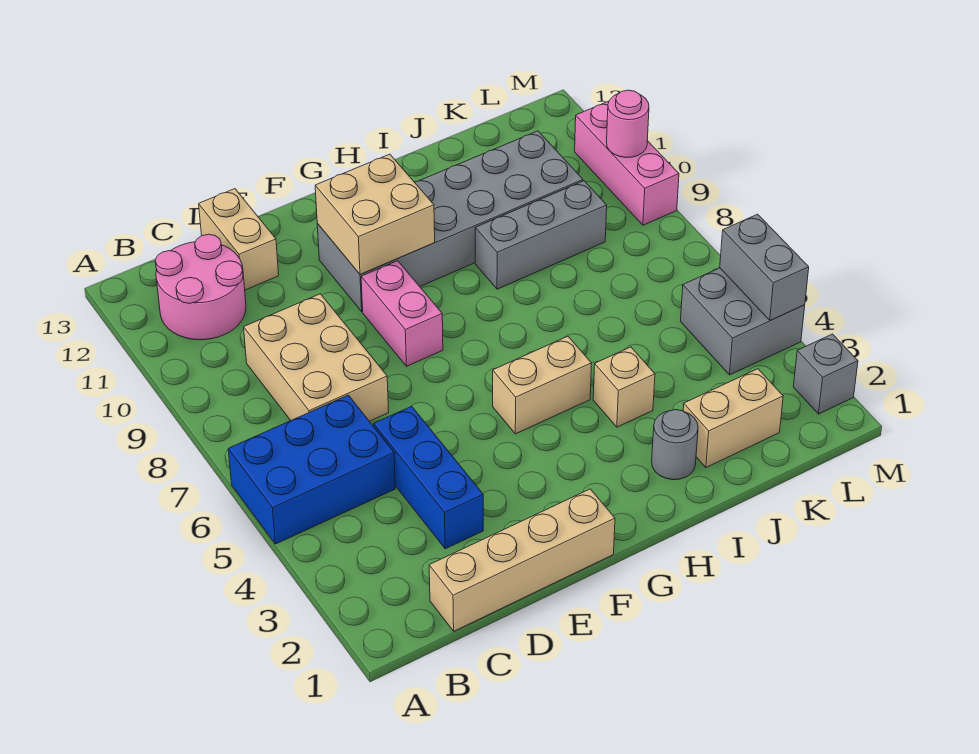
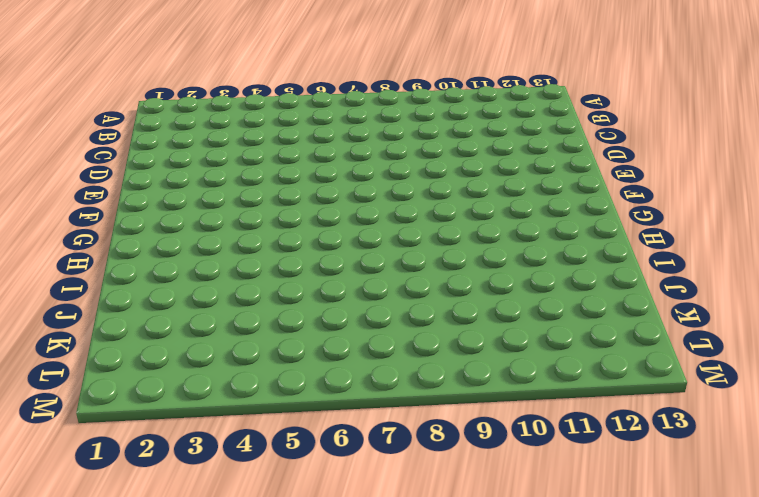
none -> blue brick A5:C6 level 1
none -> pink round brick B11:C12 level 1
none -> tan brick C1:F1 level 1

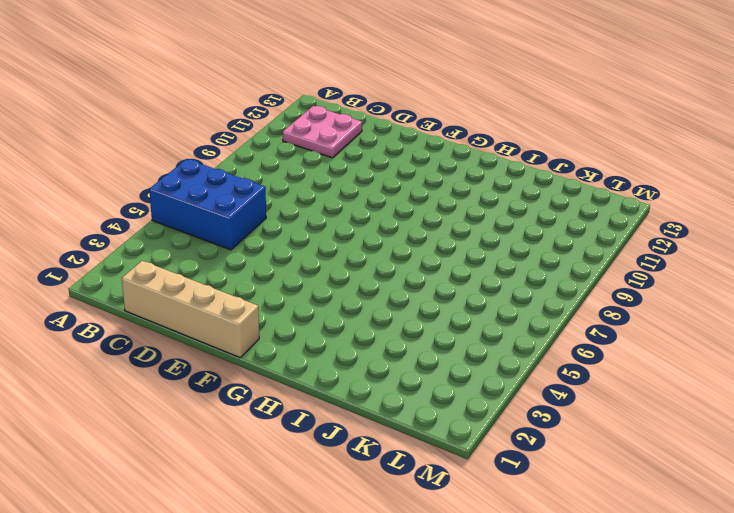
pink plate B11:C12 level 1 -> pink round brick B11:C12 level 1
none -> tan brick C7:D9 level 1
none -> blue brick D3:D5 level 1
none -> tan brick D12:D13 level 1

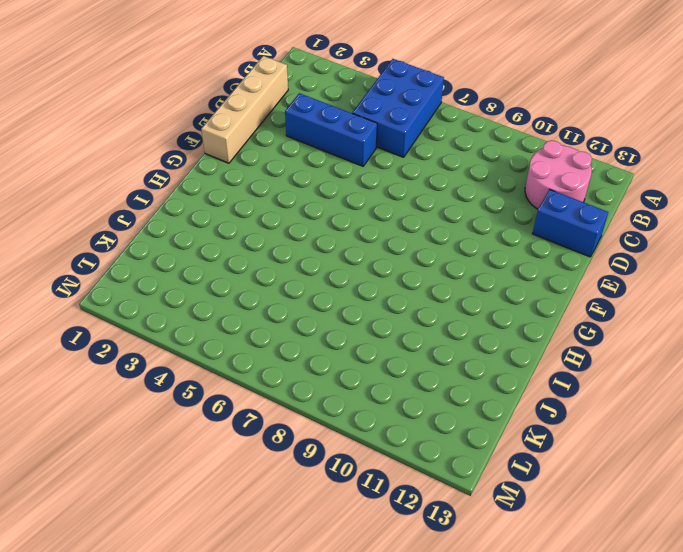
blue brick D12:D13 level 1 -> tan brick D12:D13 level 1
none -> tan brick C7:D9 level 1
none -> pink brick F8:F9 level 1
none -> grey brick F10:K11 level 1

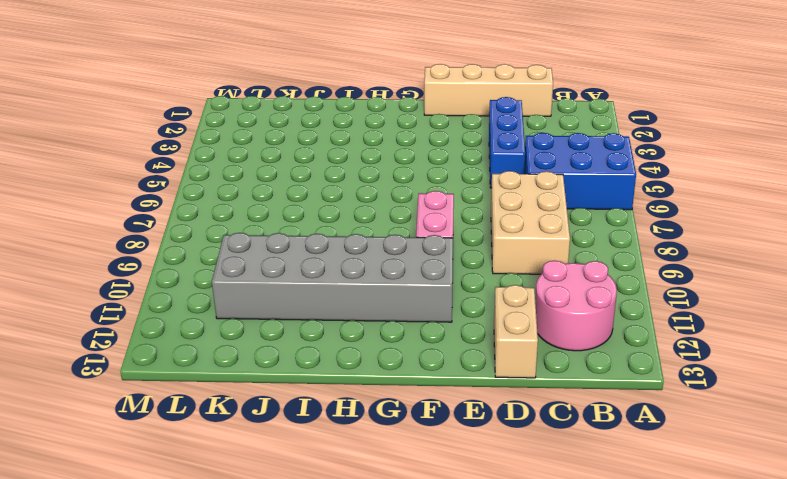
none -> tan brick G5:H5 level 1
none -> grey round brick I2 level 1
none -> tan brick I4 level 1

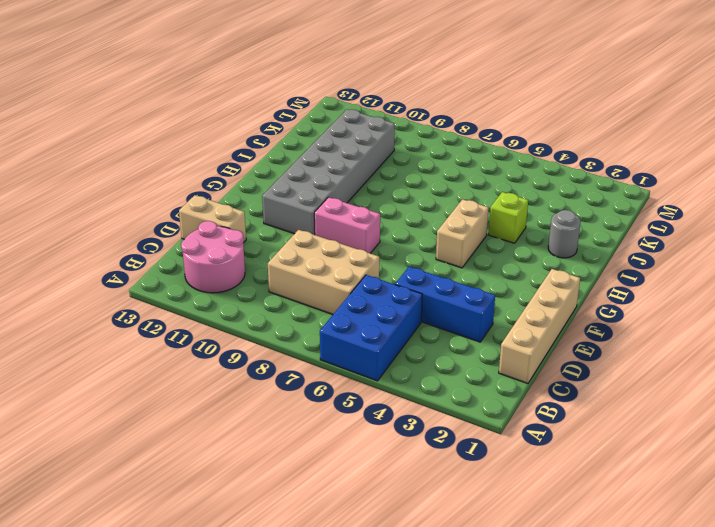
lime brick I4 level 1 -> tan brick I4 level 1
none -> grey brick I9:K9 level 1
none -> tan brick J2:K2 level 1
none -> grey brick L4:M5 level 1

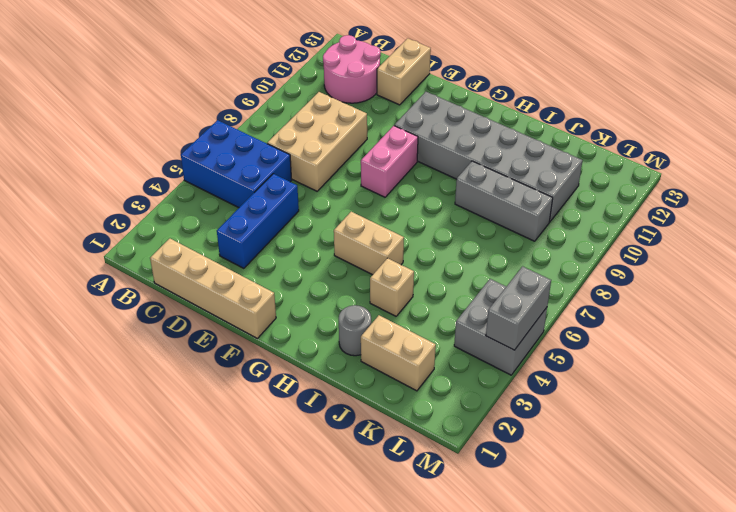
none -> grey brick M2 level 1
none -> pink brick M9:M11 level 1
none -> tan brick F10:G11 level 2

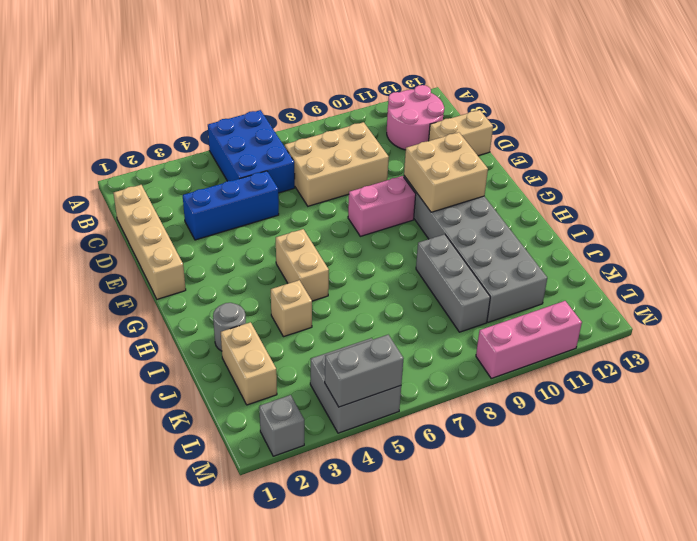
none -> pink round brick M10 level 2

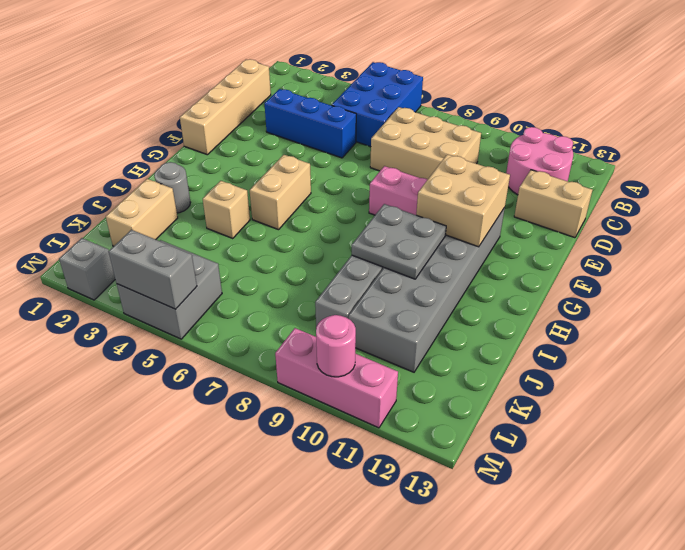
grey plate H9:I10 level 2 -> none

